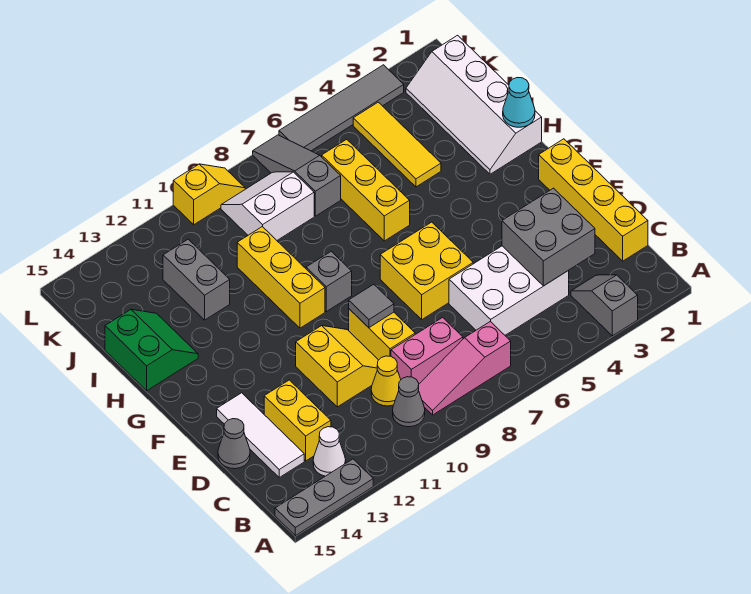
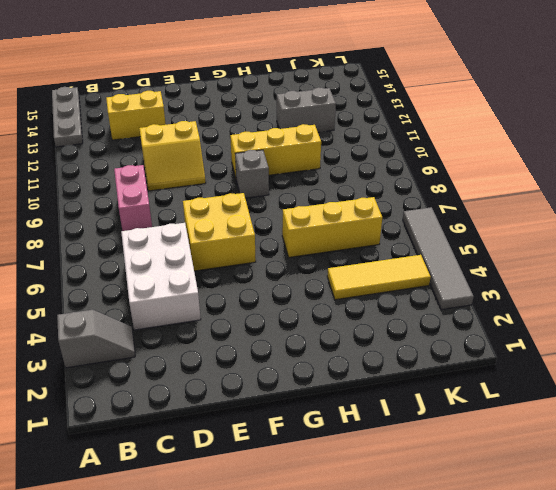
none -> pink slope B7:B9 level 1 top 7
none -> grey cone B10 level 1
none -> white cone B13 level 1

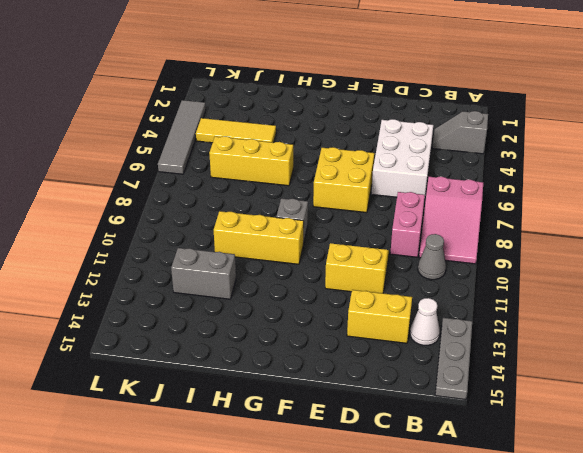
pink slope A7:B9 level 1 top 7 -> pink slope B7:B9 level 1 top 7
none -> yellow brick C1:F1 level 1
none -> yellow cone C10 level 1
none -> white tile C14:E14 level 1

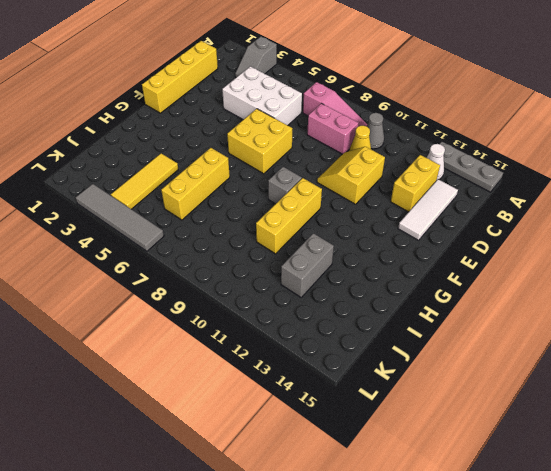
none -> yellow brick D9:E9 level 1
none -> grey cone D15 level 1
none -> white slope H1:K2 level 1 top 1

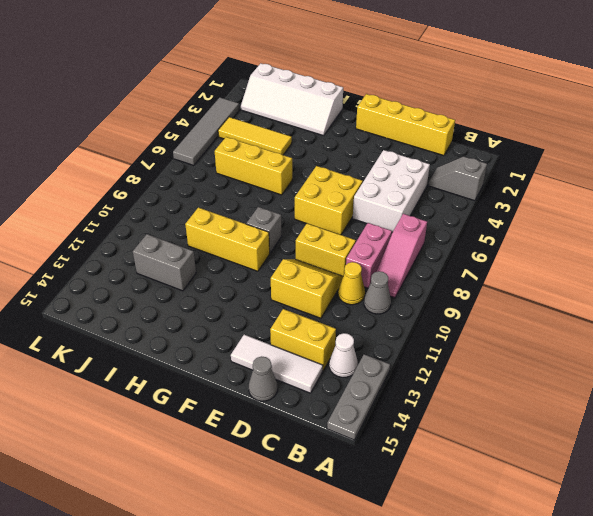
none -> green slope H14:I15 level 1 top 15
none -> grey slope J7:L7 level 1 top J
none -> white slope J8:K9 level 1 top J

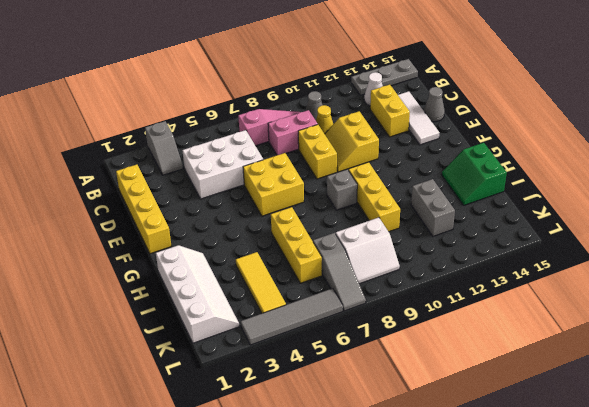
none -> yellow slope L9:L10 level 1 top 10
none -> grey brick C3:D4 level 2
none -> grey tile E9 level 2

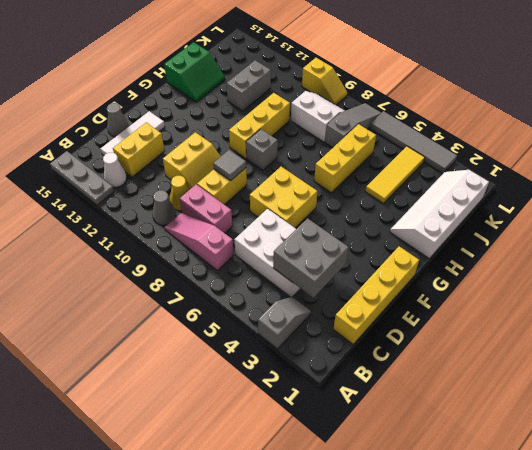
none -> cyan cone H1 level 2

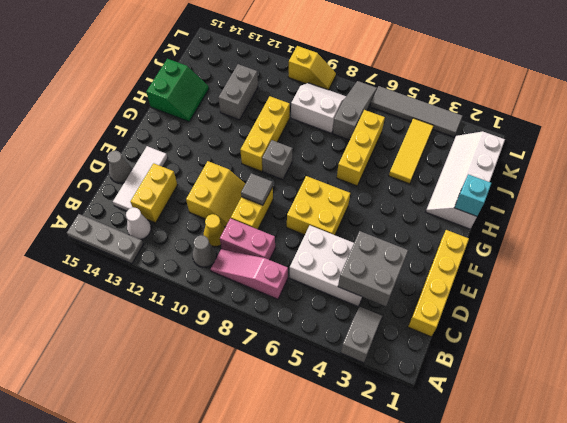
cyan brick H1 level 2 -> cyan cone H1 level 2

